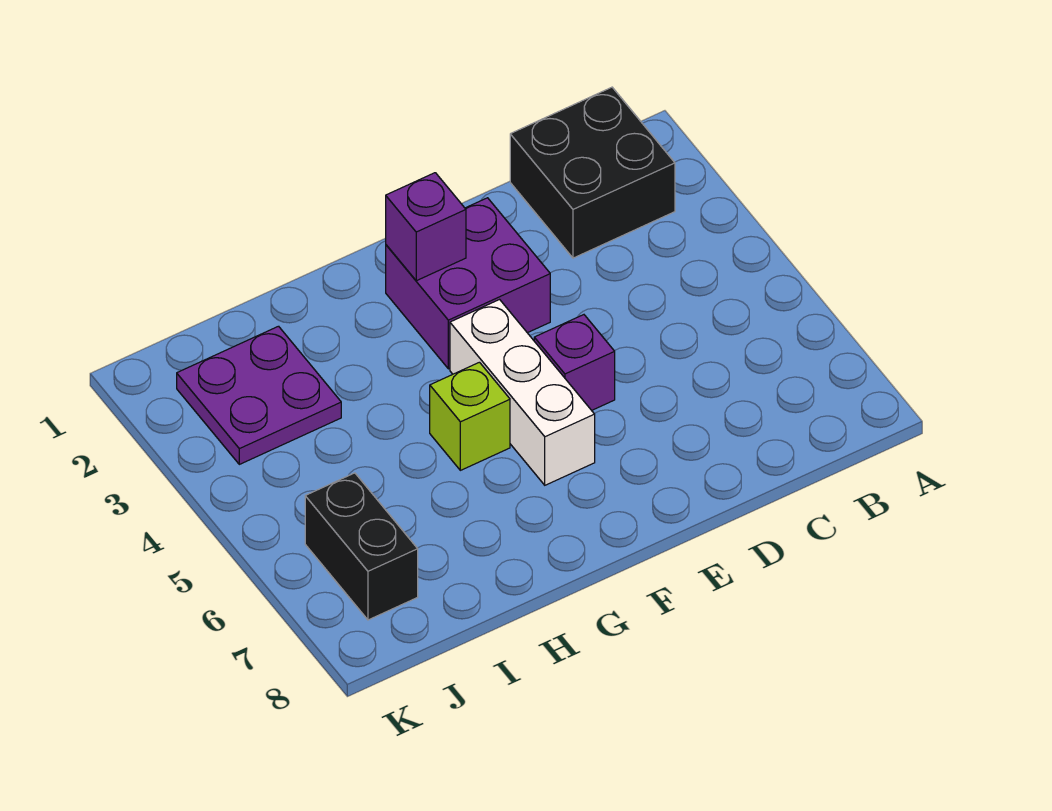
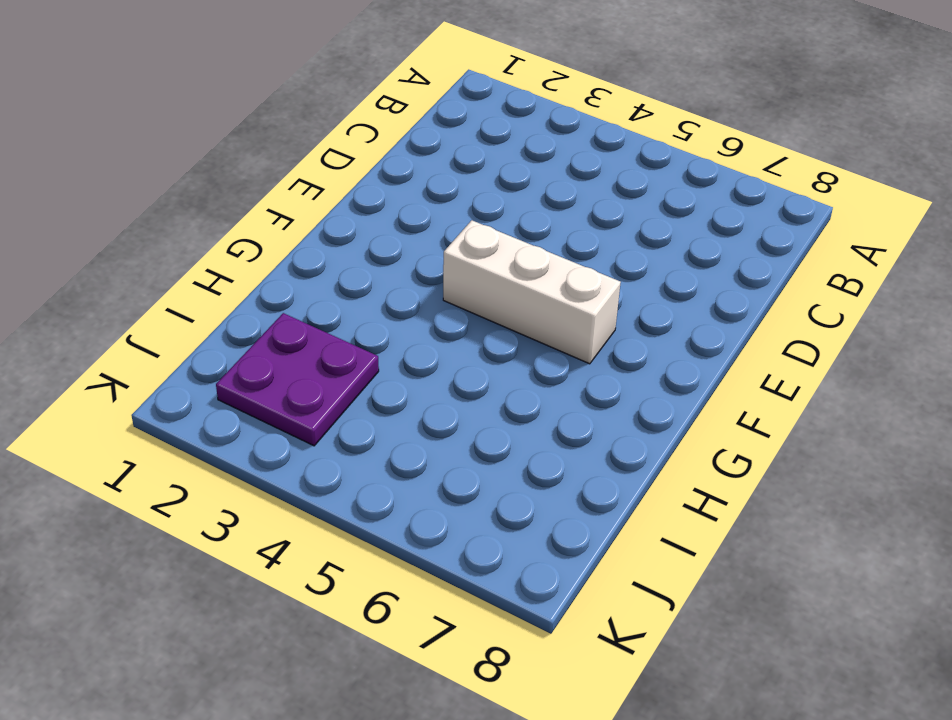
none -> black brick B1:C2 level 1
none -> purple brick E2:F3 level 1

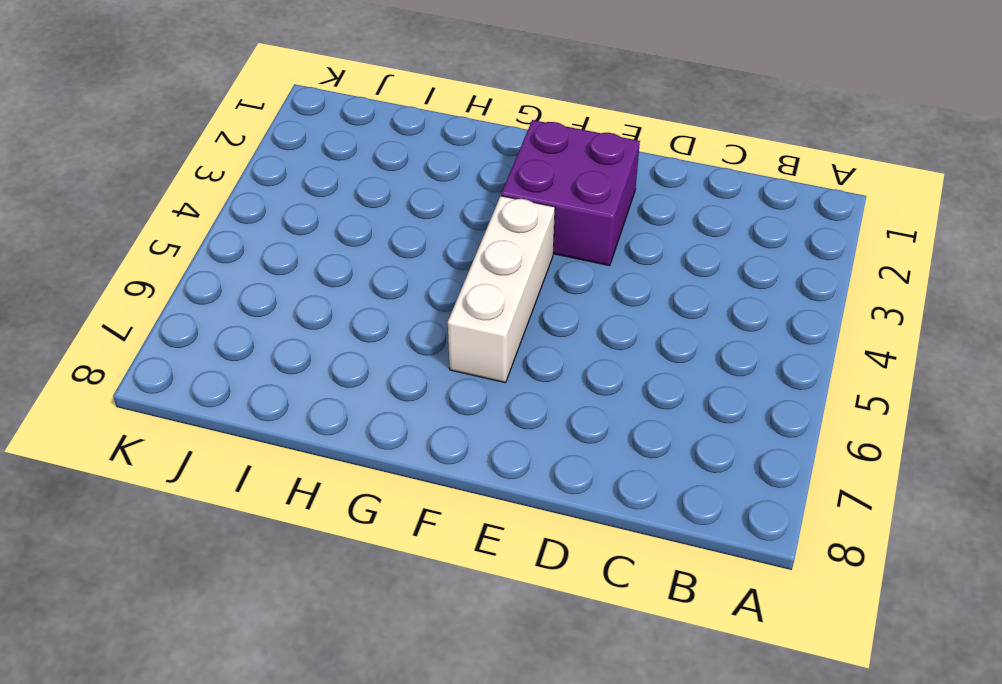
none -> black brick B1:C2 level 1
none -> purple brick E5 level 1

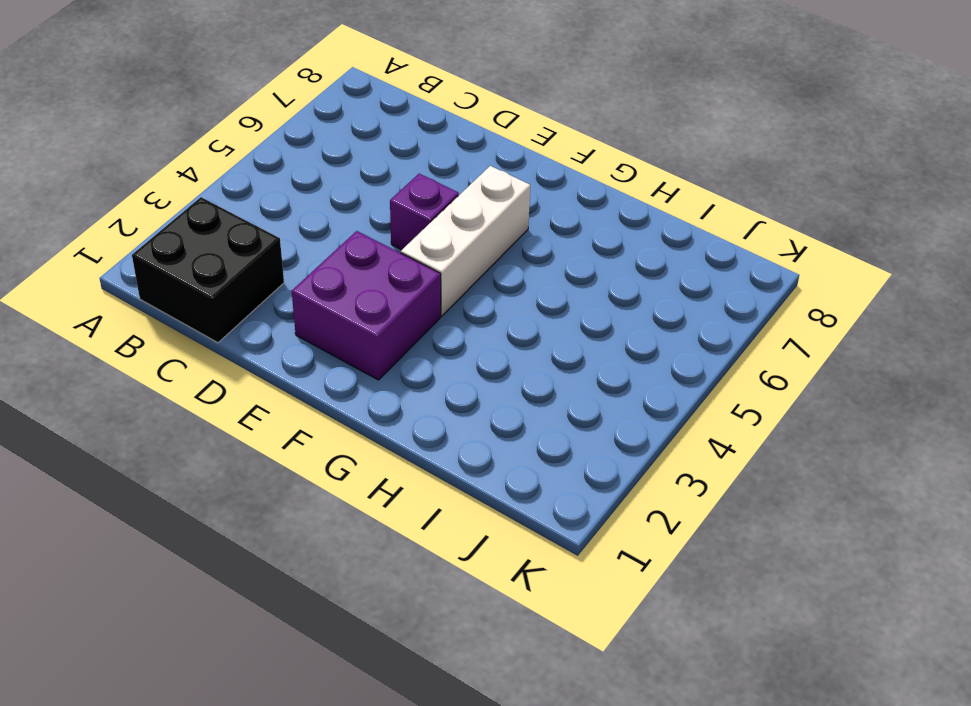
none -> lime brick G5 level 1
none -> purple plate I2:J3 level 1

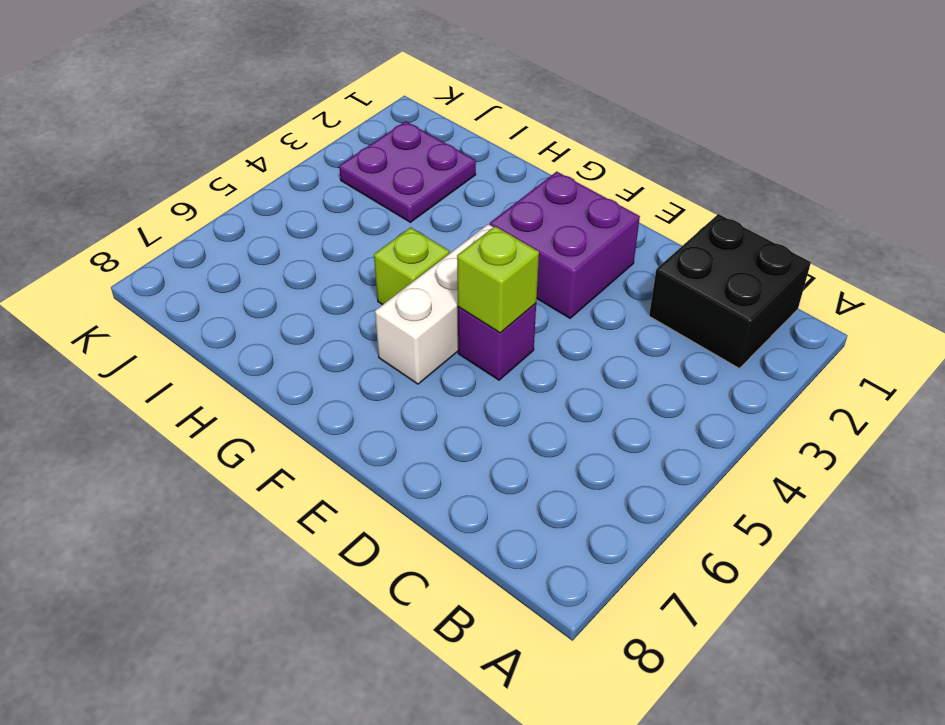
lime brick E5 level 2 -> none
none -> black brick J6:J7 level 1
none -> purple brick F2 level 2

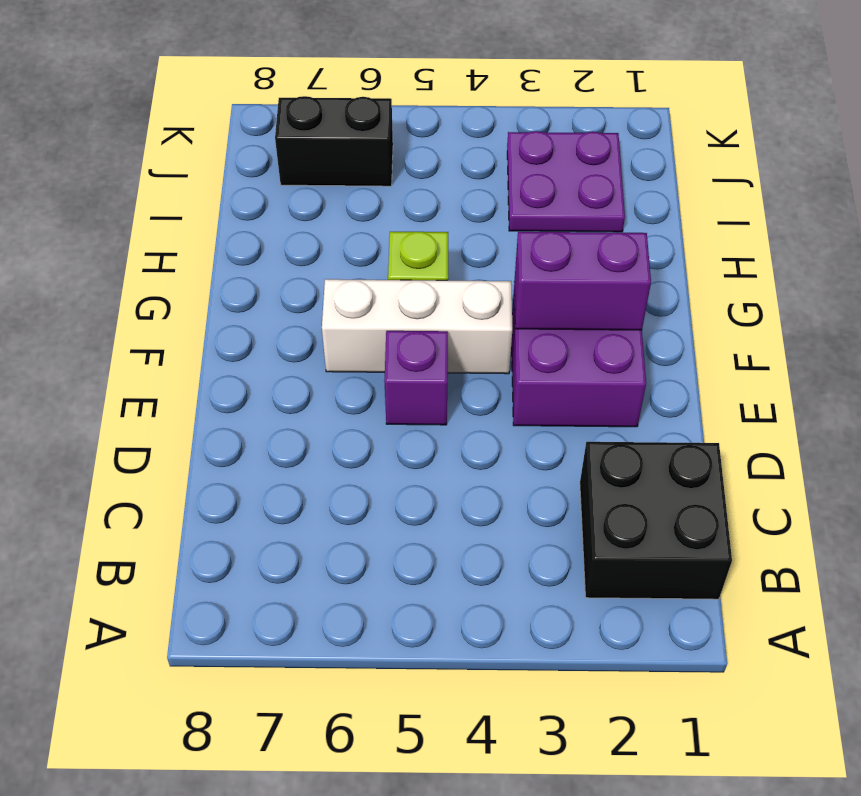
purple brick F2:F3 level 2 -> purple brick F2 level 2

